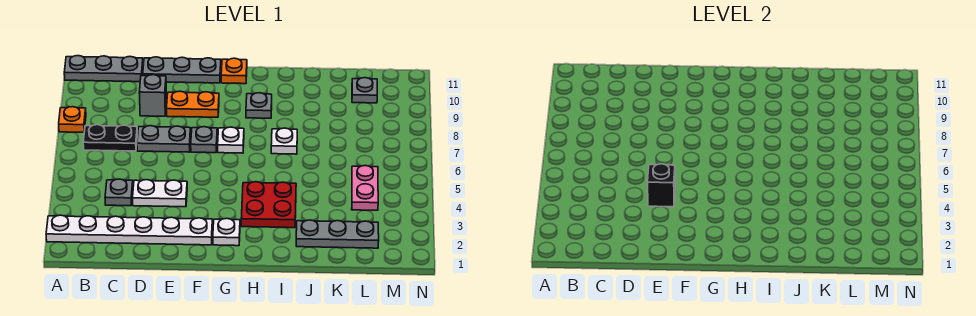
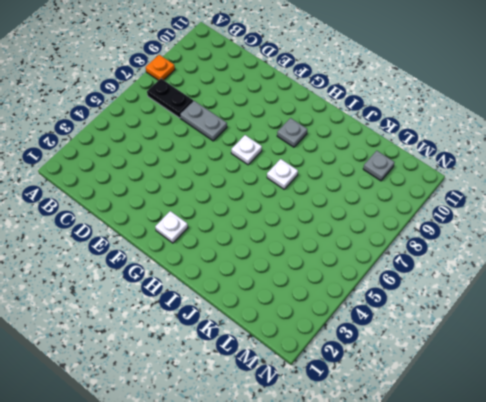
none -> white plate A2:F2 level 1
none -> grey plate A11:C11 level 1
none -> grey plate C4 level 1

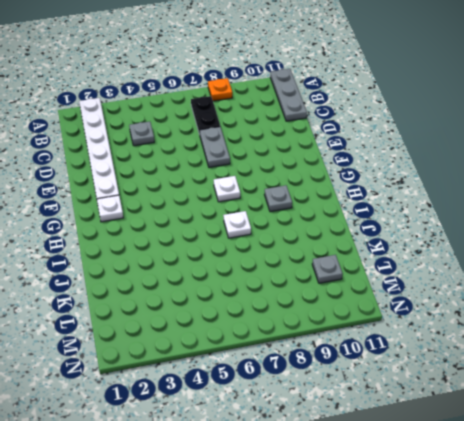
none -> white plate D4:E4 level 1
none -> grey brick D9 level 1
none -> grey plate D11:F11 level 1

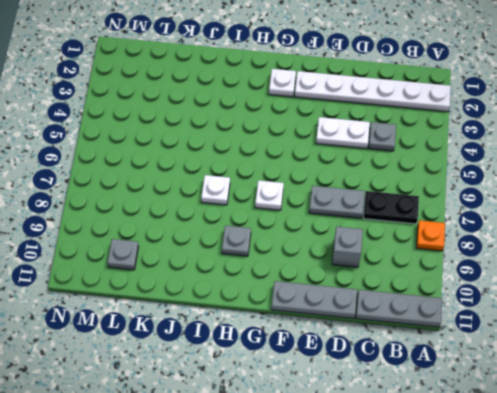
none -> orange plate E9:F9 level 1
none -> grey plate F7 level 1
none -> orange plate G11 level 1

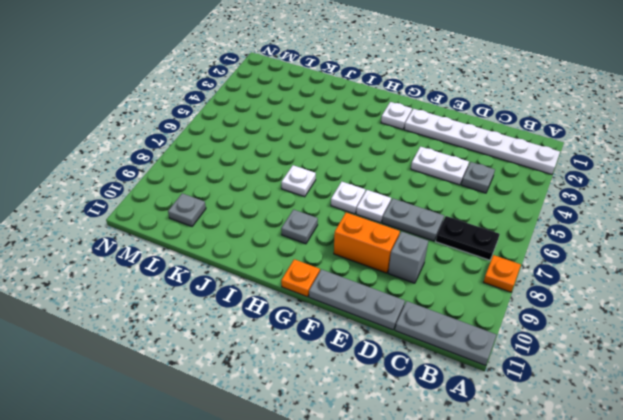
orange brick E9:F9 level 1 -> orange plate E9:F9 level 1
white plate F7 level 1 -> grey plate F7 level 1
none -> red plate H3:I4 level 1
none -> grey plate J2:L2 level 1
none -> pink plate L4:L5 level 1

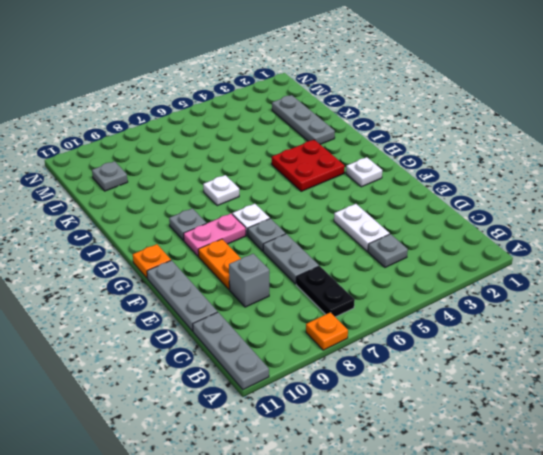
pink plate G8:G9 level 1 -> pink plate L4:L5 level 1
none -> white plate A2:F2 level 1
none -> black brick E4 level 2

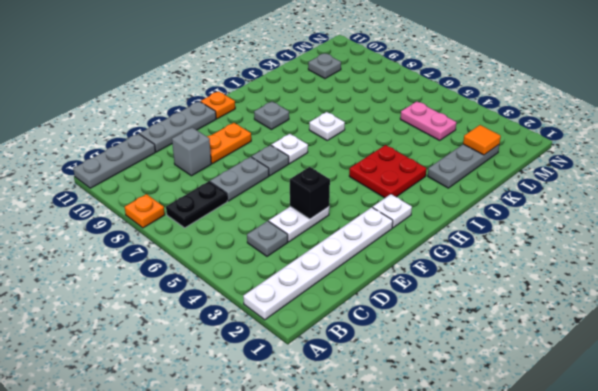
orange tile L2 level 2 -> none

